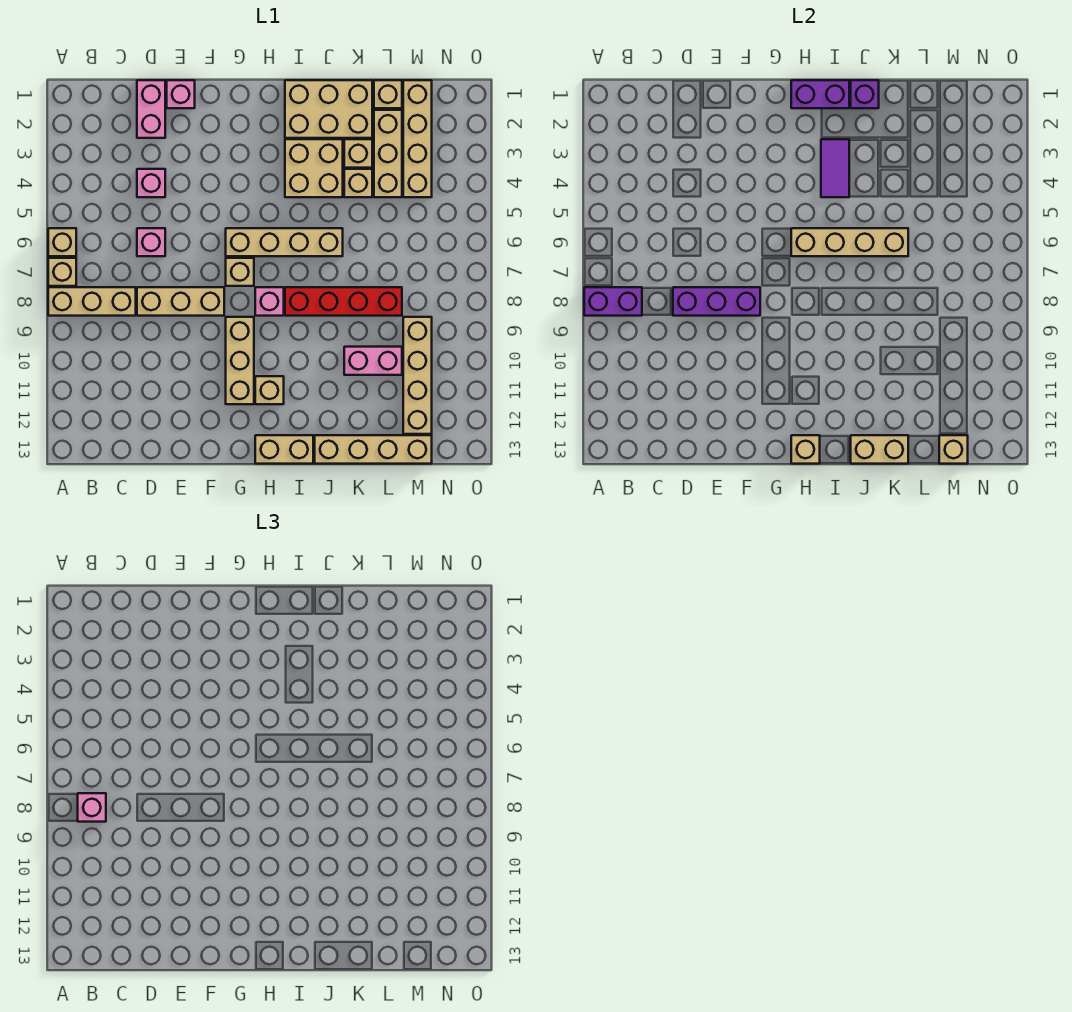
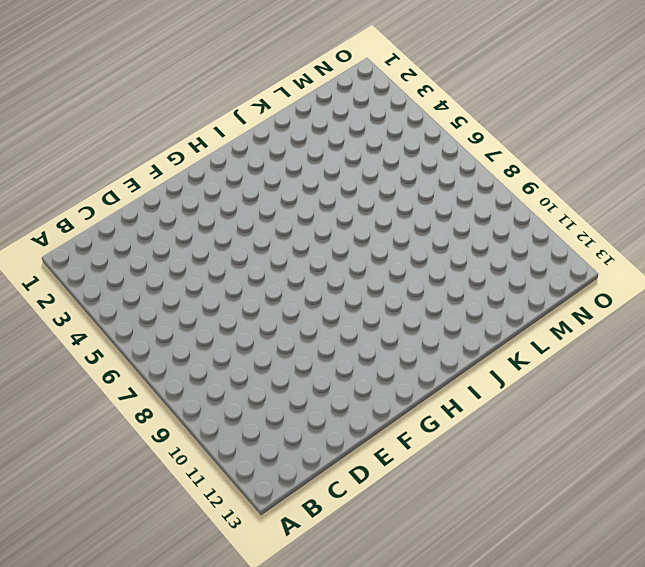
none -> tan brick A6 level 1
none -> tan brick A7 level 1
none -> tan brick A8:C8 level 1
none -> pink brick D1:D2 level 1

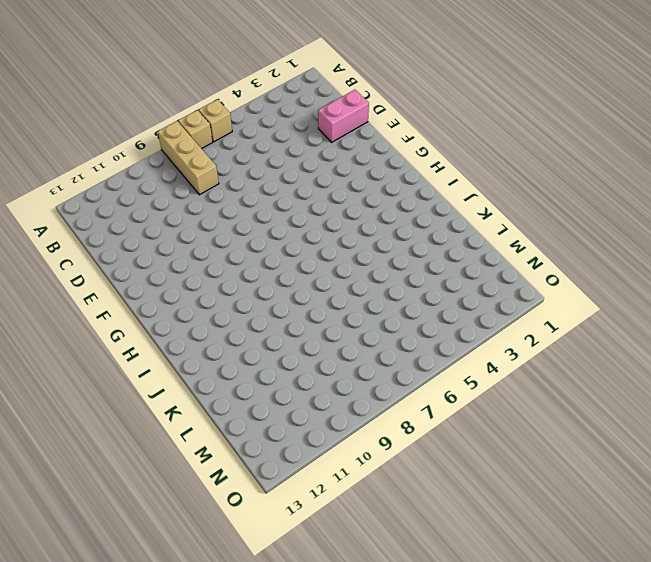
none -> pink brick D4 level 1
none -> pink brick D6 level 1
none -> tan brick D8:F8 level 1
none -> pink brick E1 level 1

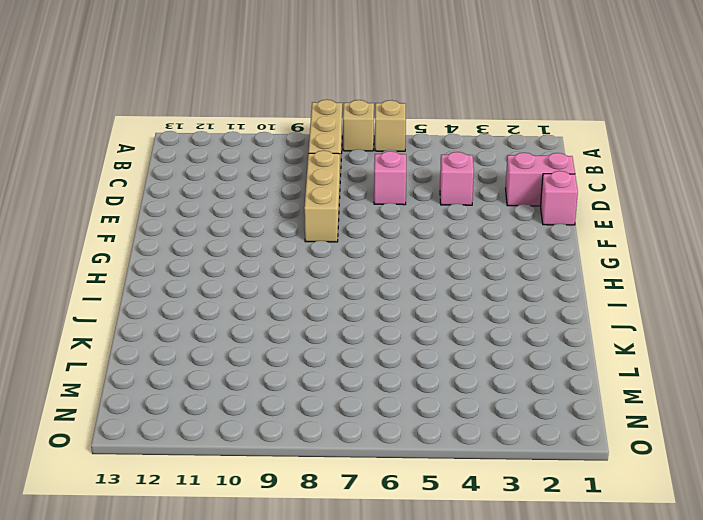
none -> tan brick G6:J6 level 1
none -> tan brick G7 level 1
none -> tan brick G9:G11 level 1
none -> pink brick H8 level 1

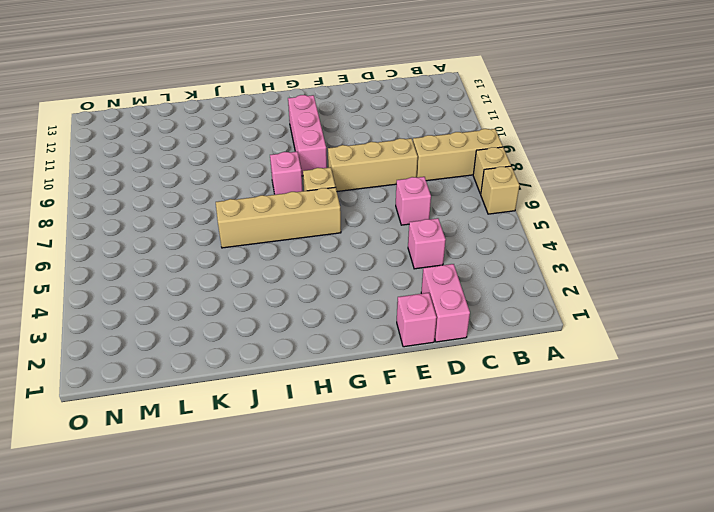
pink brick G9:G11 level 1 -> tan brick G9:G11 level 1
none -> tan brick H11 level 1
none -> tan brick H13:I13 level 1
none -> tan brick I1:K2 level 1
none -> tan brick I3:J4 level 1

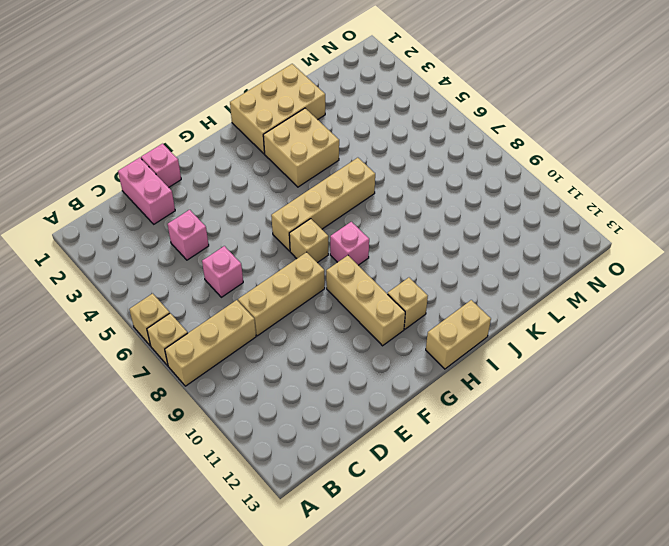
none -> red brick I8:L8 level 1
none -> tan brick J13:M13 level 1
none -> tan brick K3 level 1
none -> tan brick K4 level 1

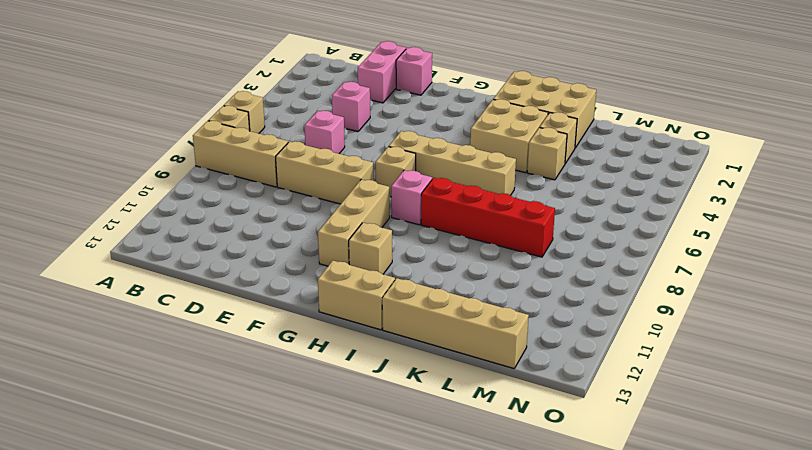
none -> pink brick K10:L10 level 1
none -> tan brick L1 level 1
none -> tan brick L2:L4 level 1
none -> tan brick M1:M4 level 1

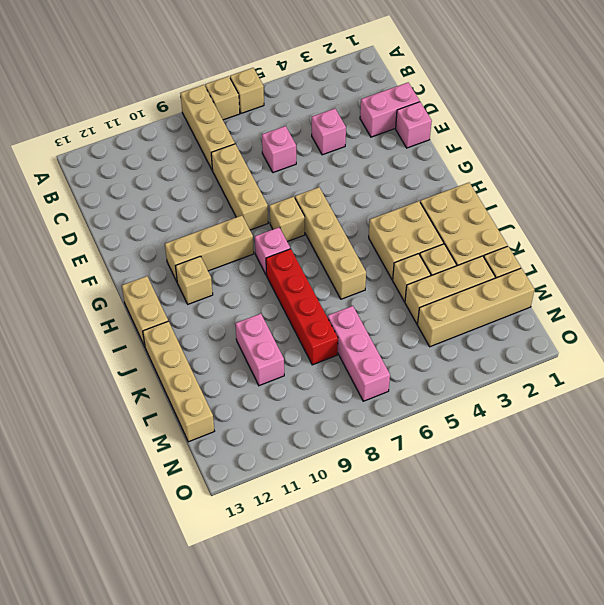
pink brick L7:N7 level 1 -> none
none -> tan brick M9:M12 level 1
none -> purple brick A8:B8 level 2
none -> purple brick D8:F8 level 2
none -> purple brick H1:I1 level 2

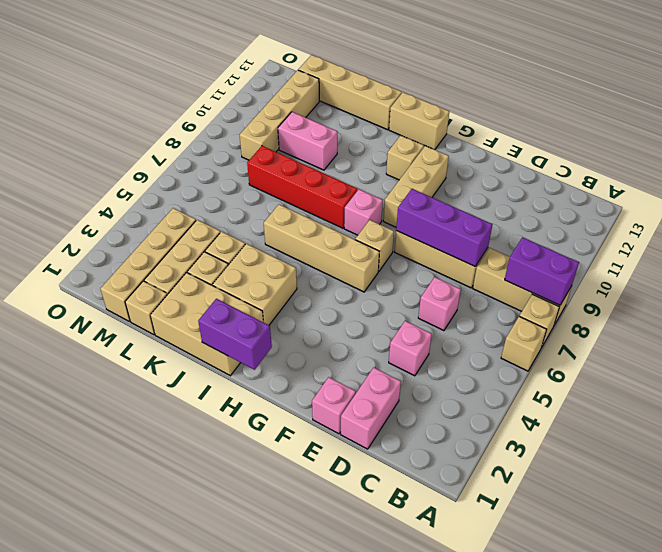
none -> tan brick H6:K6 level 2
none -> tan brick H13 level 2
none -> purple tile I3:I4 level 2
none -> purple brick J1 level 2

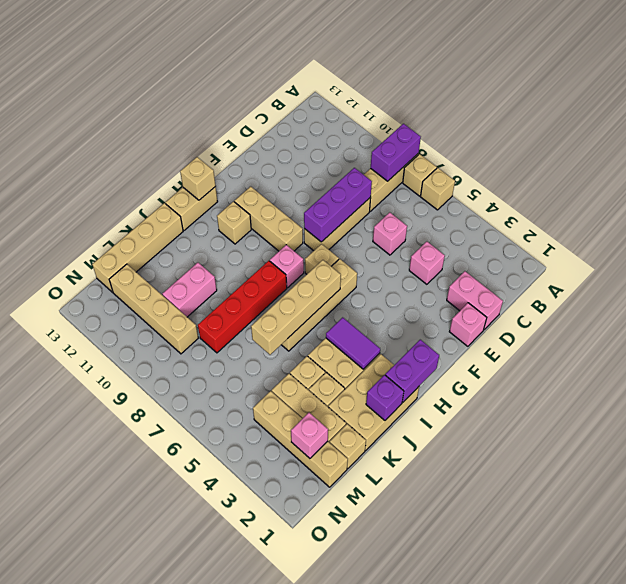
pink brick M2 level 2 -> pink brick B8 level 3
none -> tan brick J13:K13 level 2
none -> tan brick M13 level 2

